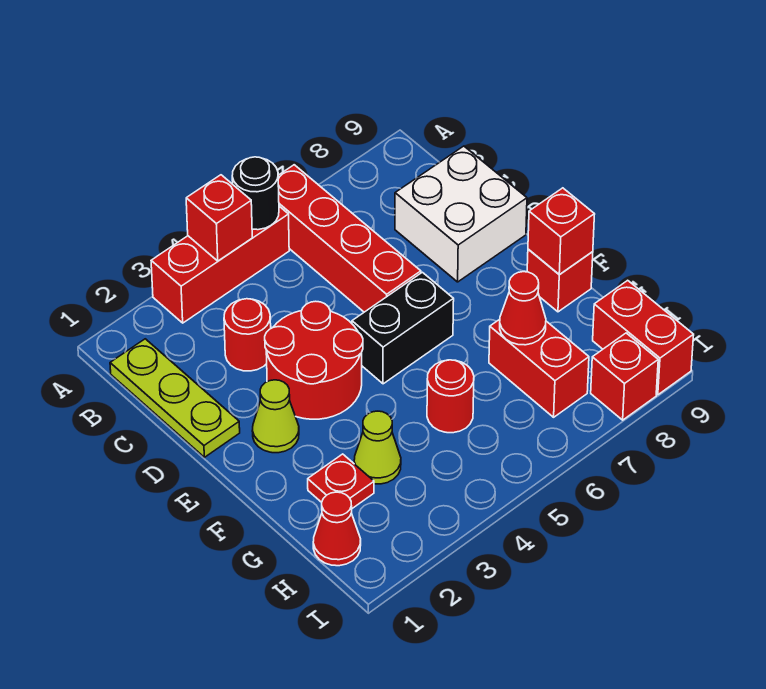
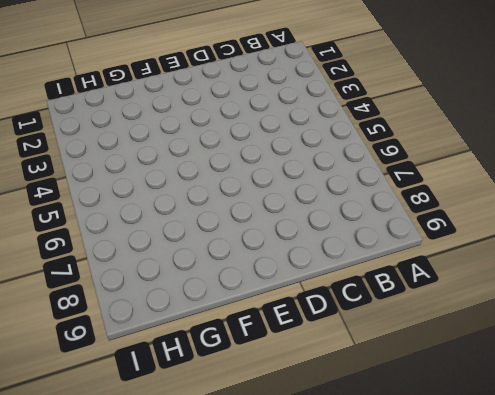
none -> red brick A3:A5 level 1
none -> red brick A6:D6 level 1
none -> lime plate B1:D1 level 1

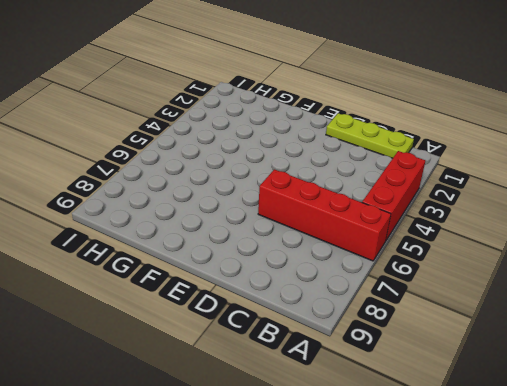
none -> red round brick C3 level 1
none -> white brick C8:D9 level 1
none -> red round brick D3:E4 level 1

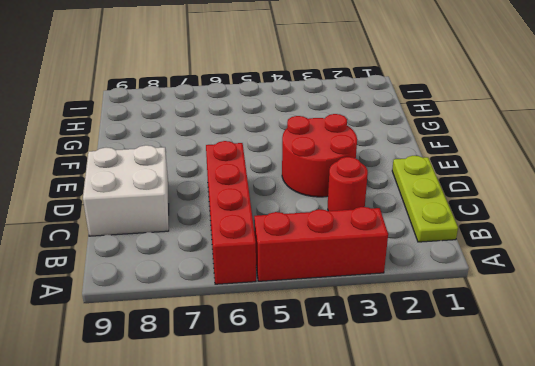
none -> lime cone E2 level 1
none -> black brick E5:E6 level 1
none -> red brick F9 level 1

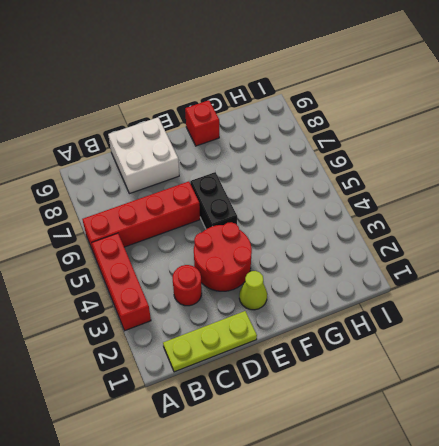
none -> red plate G2 level 1
none -> lime cone G3 level 1
none -> red round brick G5 level 1

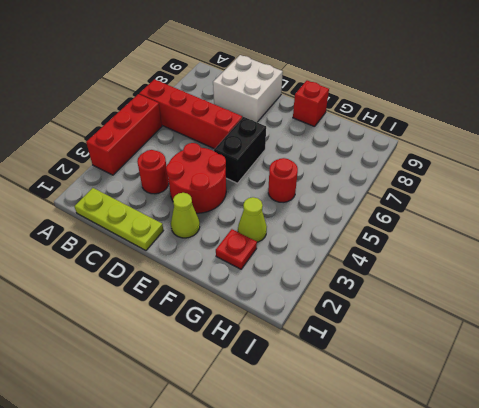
none -> red brick G7:H7 level 1
none -> red cone H1 level 1
none -> red brick H9:I9 level 1

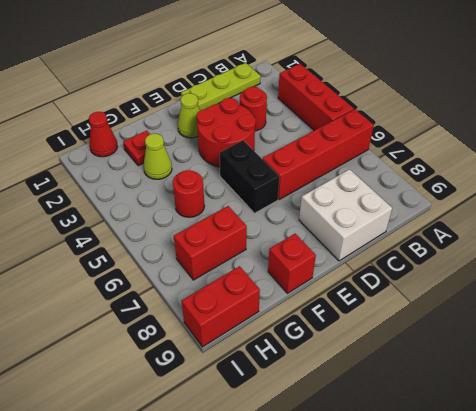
none -> red brick I8 level 1
none -> red brick A4 level 2
none -> black round brick A5 level 2

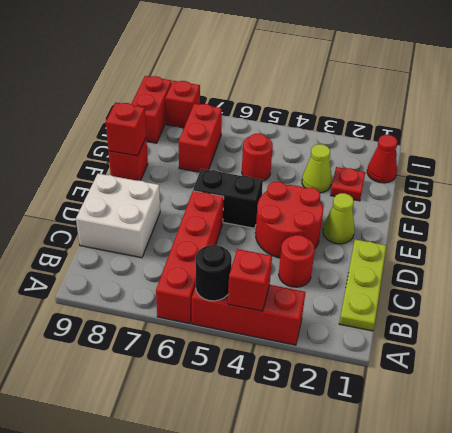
none -> red cone G7 level 2

